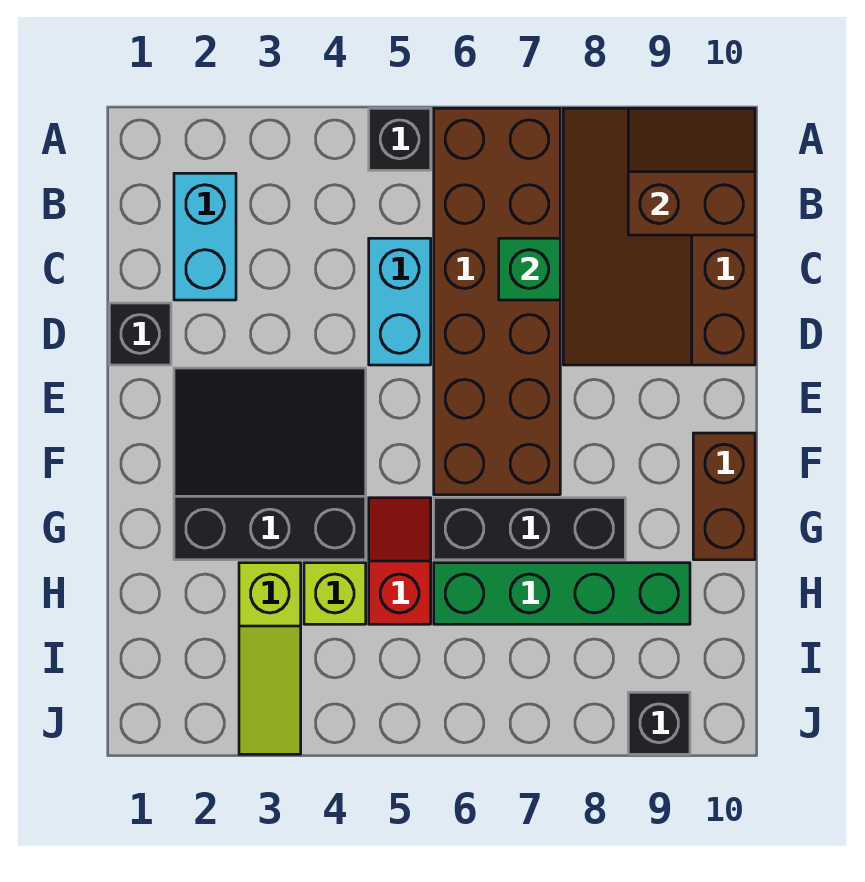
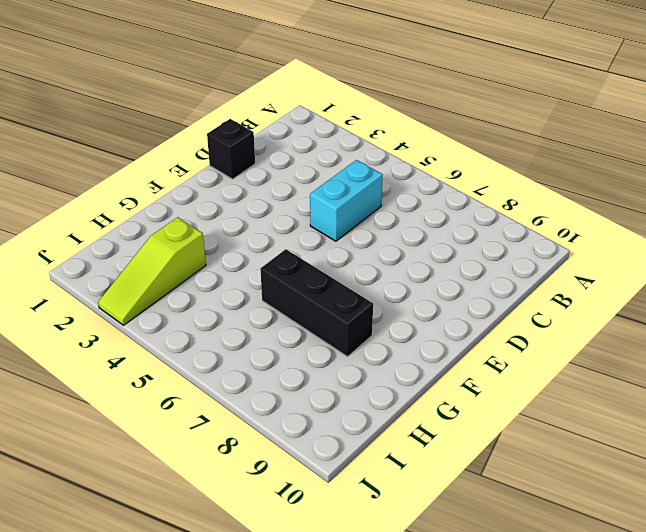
none -> black brick A5 level 1
none -> brown brick A6:F7 level 1
none -> brown slope A8:D10 level 1 top 10

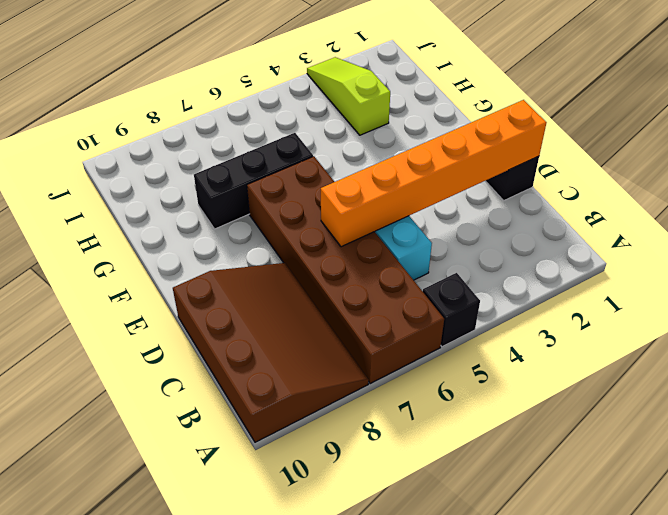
orange brick D1:D6 level 2 -> none
none -> cyan brick B2:C2 level 1
none -> black slope E2:G4 level 1 top G
none -> brown brick F10:G10 level 1

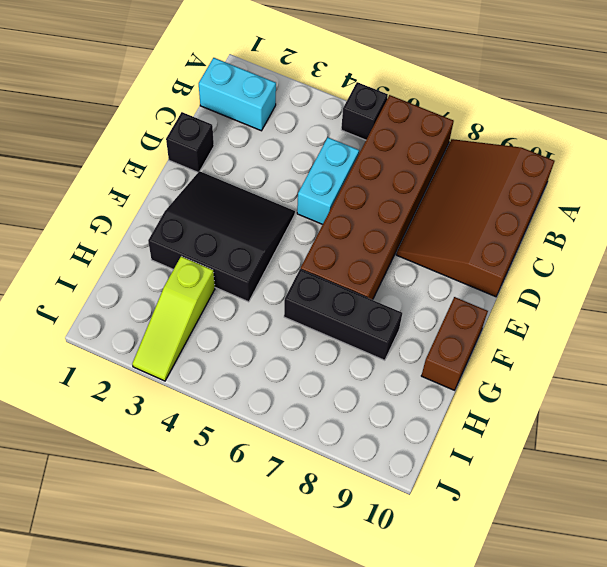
cyan brick B1:B2 level 1 -> cyan brick B2:C2 level 1
none -> red slope G5:H5 level 1 top H
none -> lime brick H4 level 1
none -> green brick H6:H9 level 1

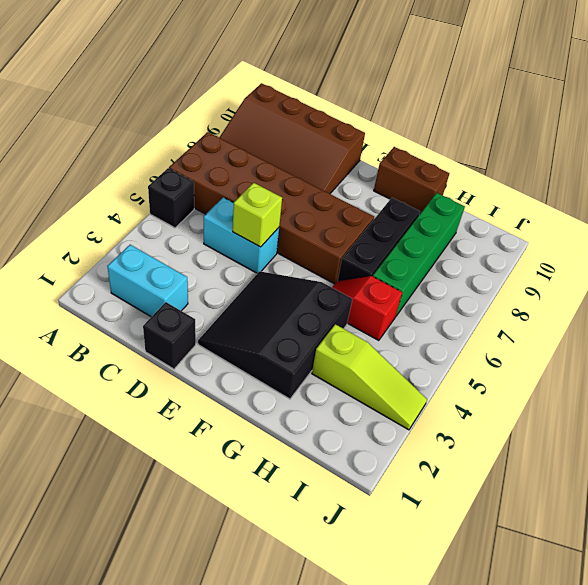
lime brick D5 level 2 -> lime brick H4 level 1
none -> black brick J9 level 1
none -> brown slope A9:B10 level 2 top B
none -> green brick C7 level 2

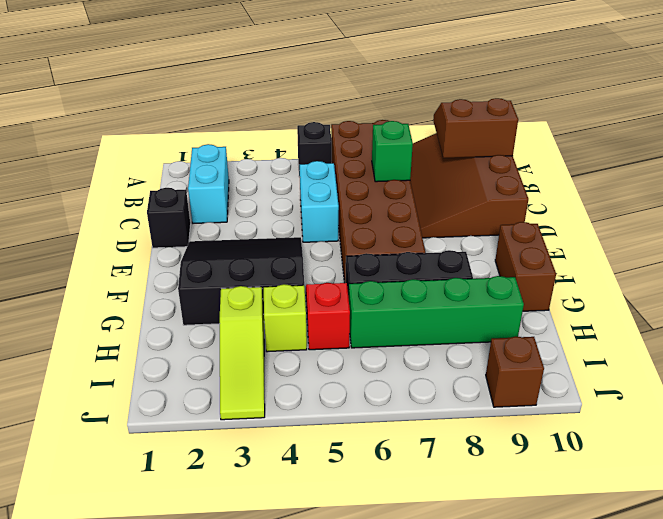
brown brick J9 level 1 -> black brick J9 level 1

